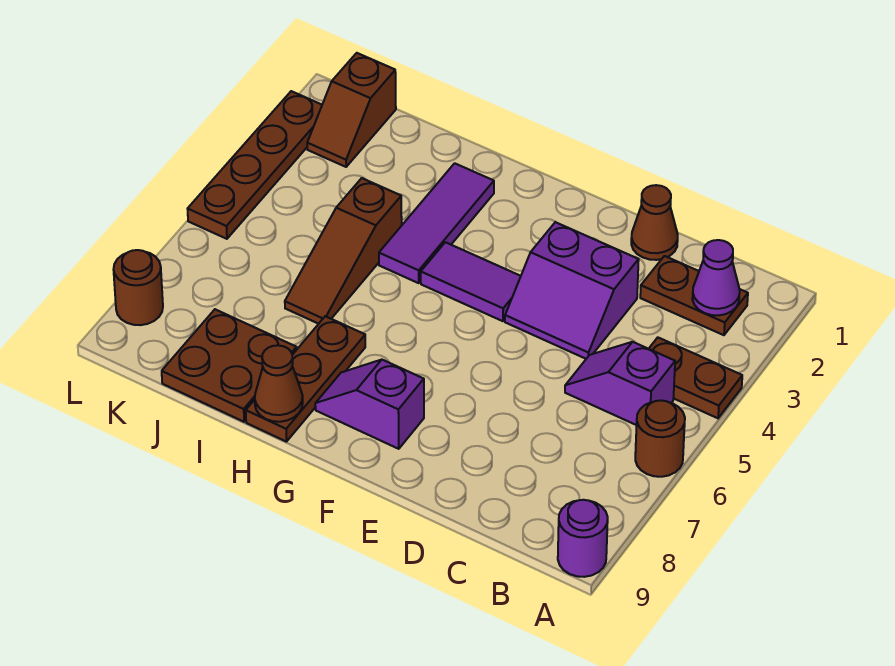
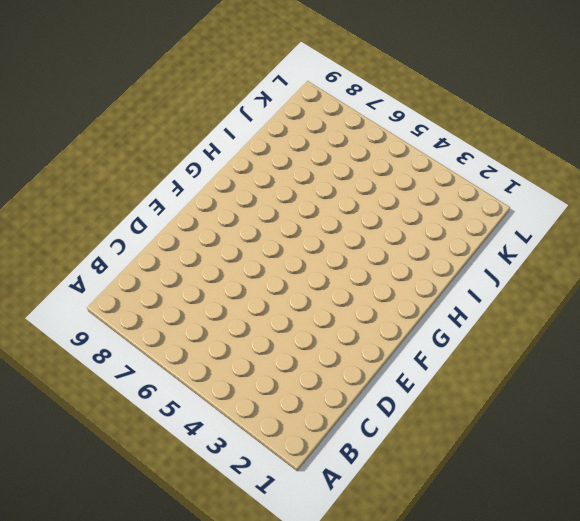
none -> brown plate A4:B4 level 1
none -> brown round brick A6 level 1
none -> purple round brick A9 level 1

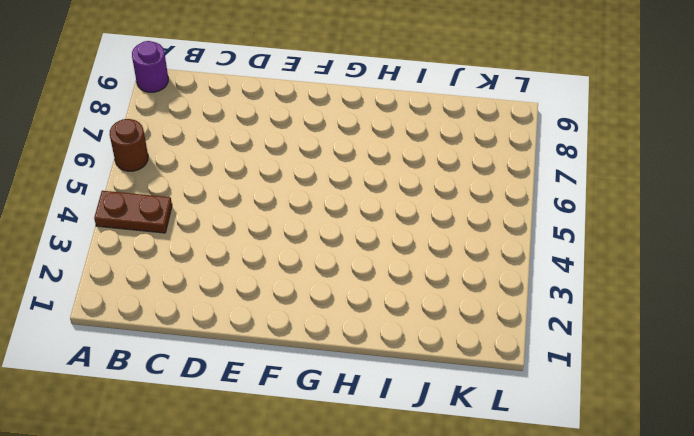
none -> brown plate B2:C2 level 1
none -> purple slope B5:C5 level 1 top B
none -> brown cone D1 level 1

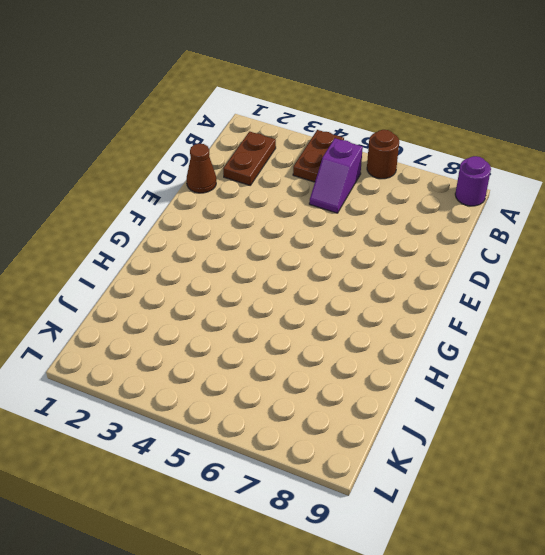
none -> purple slope D3:E4 level 1 top 3
none -> purple tile F4:G4 level 1
none -> purple slope F8:G8 level 1 top F

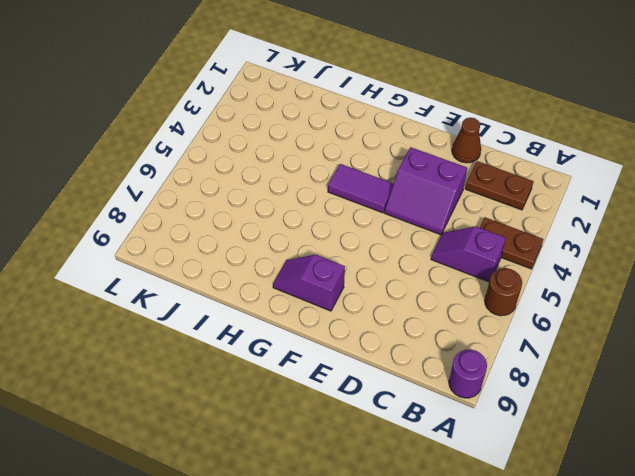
none -> purple tile H2:H4 level 1
none -> brown plate H7:H9 level 1
none -> brown slope I4:I6 level 1 top 4

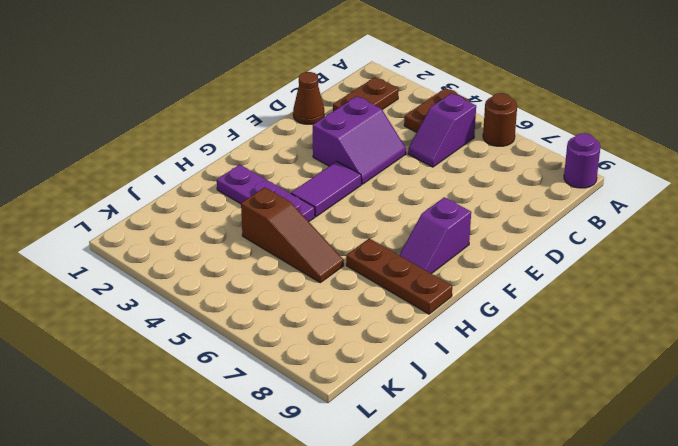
purple plate H2:H4 level 1 -> purple tile H2:H4 level 1
none -> brown plate I8:J9 level 1
none -> brown slope K1:K2 level 1 top 1
none -> brown plate L2:L5 level 1

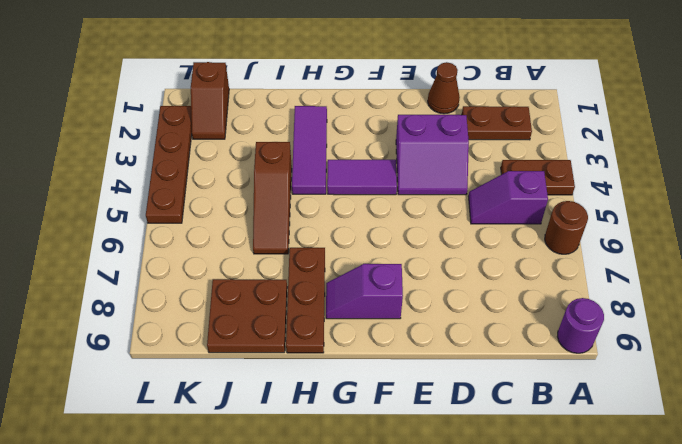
none -> brown round brick L8 level 1
none -> purple cone B2 level 2
none -> brown cone H9 level 2

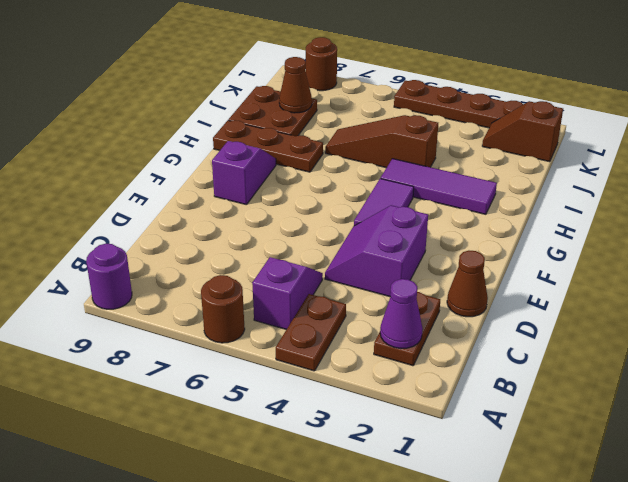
brown cone J8 level 2 -> brown cone H9 level 2

